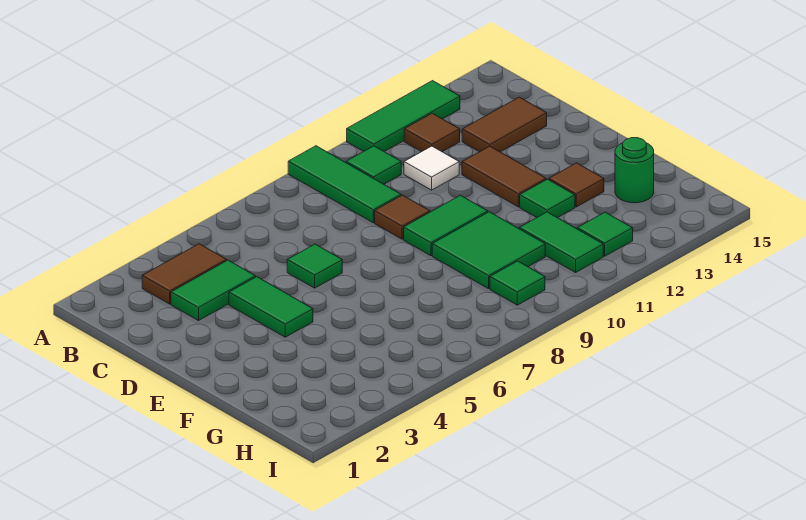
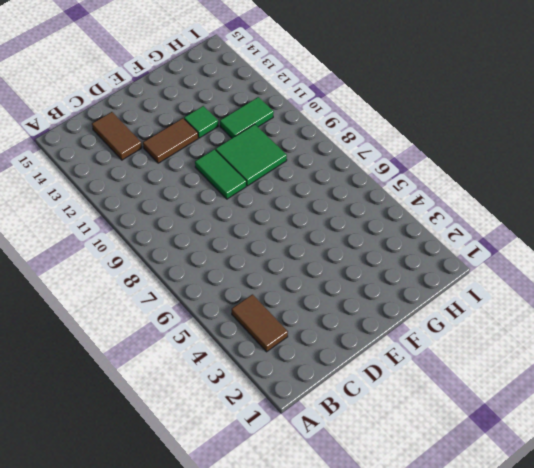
none -> green tile A9:C9 level 1
none -> green tile A11:A13 level 1
none -> green tile B10 level 1

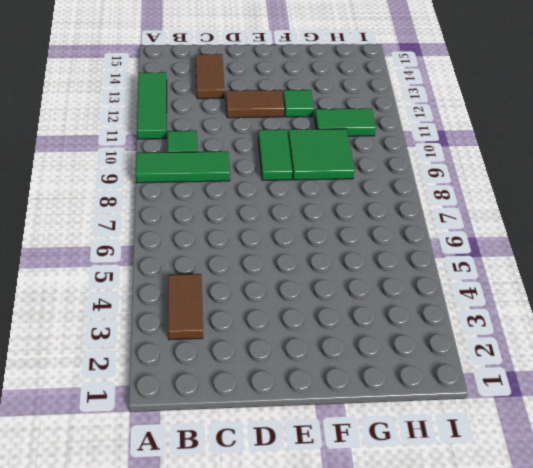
none -> brown tile B12 level 1
none -> green tile C3:C4 level 1
none -> white tile C11 level 1

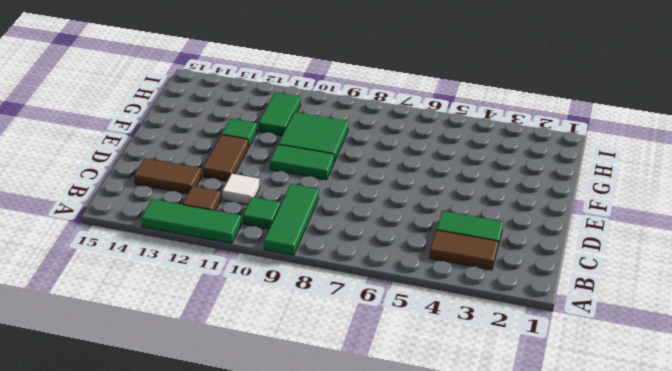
none -> green tile D4:E4 level 1
none -> green tile D6 level 1
none -> brown tile D9 level 1

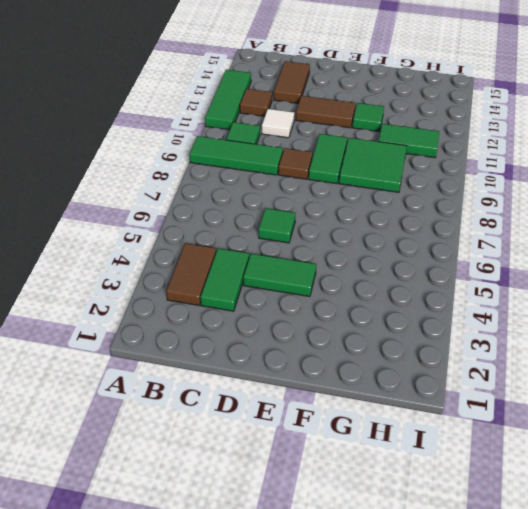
none -> brown tile F13 level 1
none -> green round brick G14 level 1
none -> green tile H9 level 1

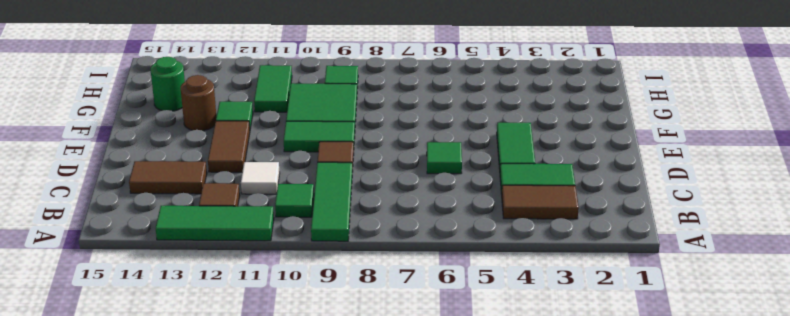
brown round brick F13 level 1 -> brown tile F13 level 1
none -> green tile H12 level 1

